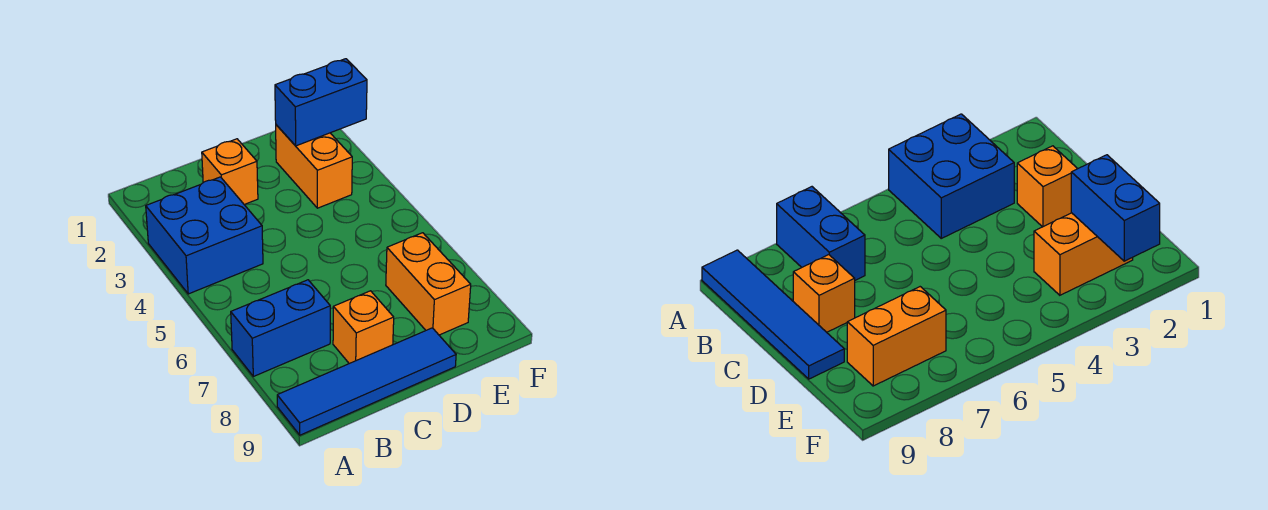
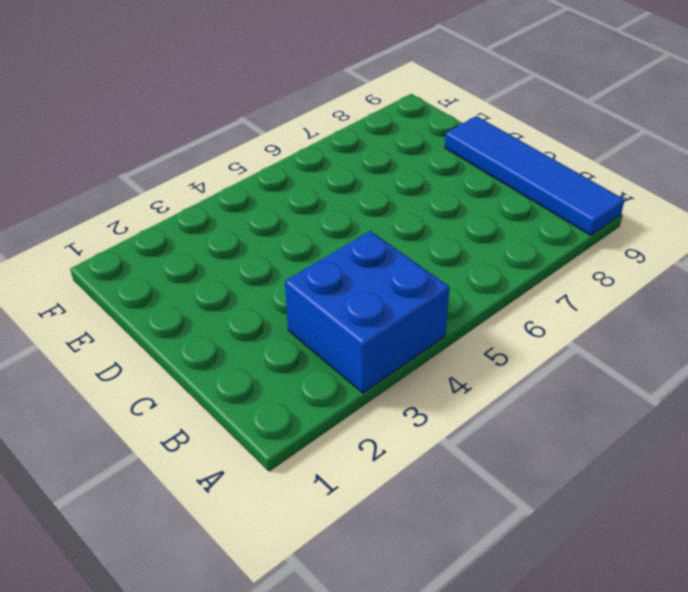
none -> blue brick A7:B7 level 1
none -> orange brick C2 level 1

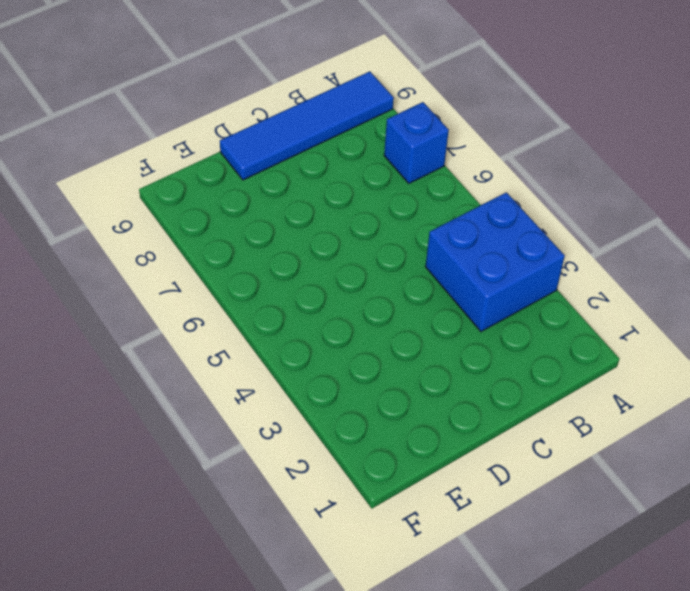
blue brick A7 level 1 -> blue brick A7:B7 level 1
none -> orange brick C2 level 1
none -> orange brick C8 level 1

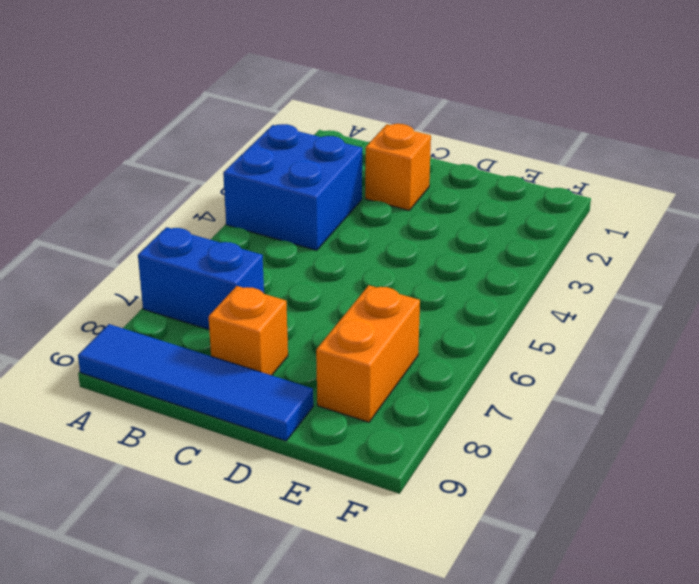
none -> orange brick E2:E3 level 1
none -> blue brick E2:F2 level 2

